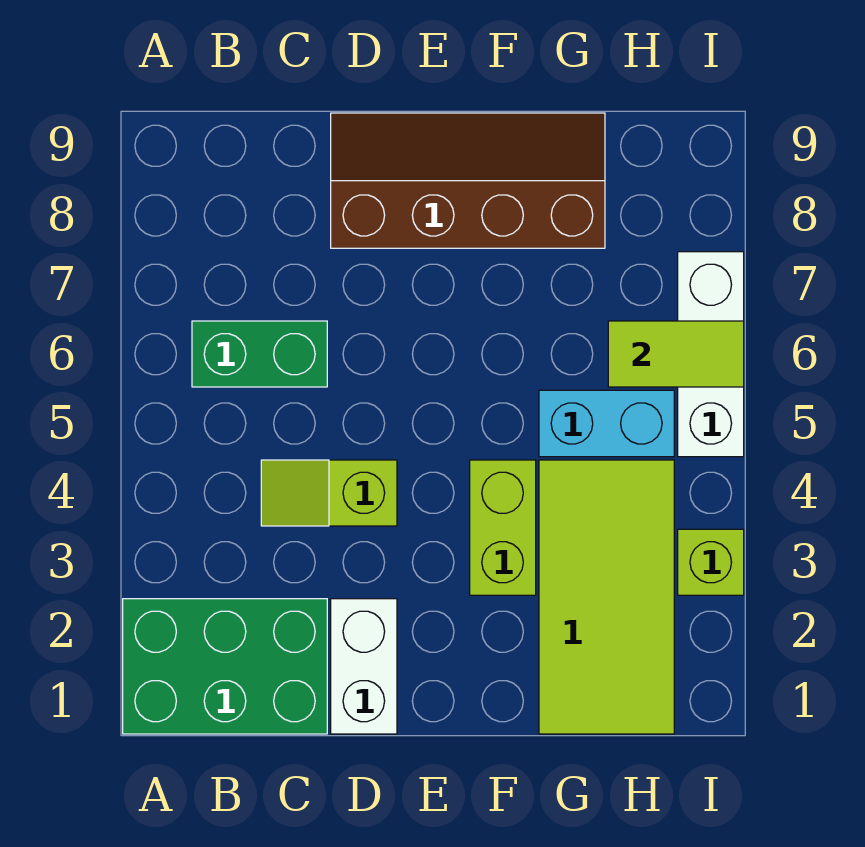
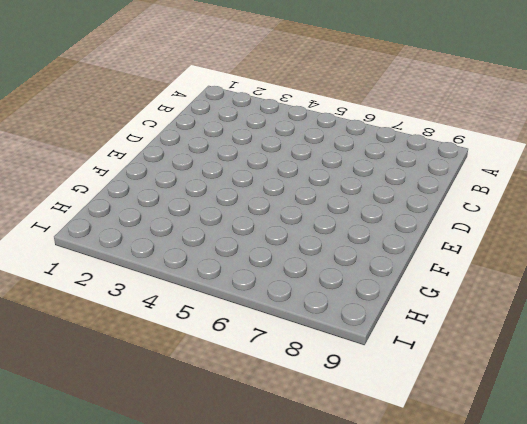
none -> green brick A1:C2 level 1
none -> green brick B6:C6 level 1

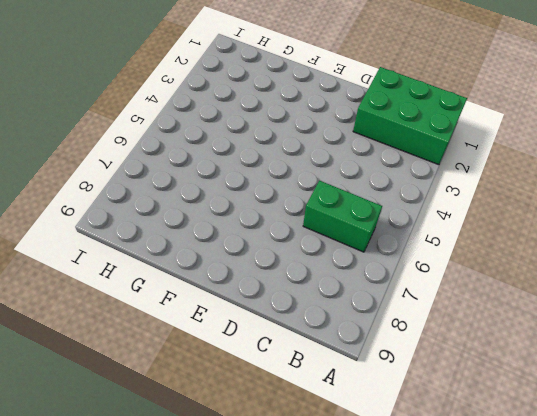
none -> lime slope C4:D4 level 1 top D
none -> white brick D1:D2 level 1

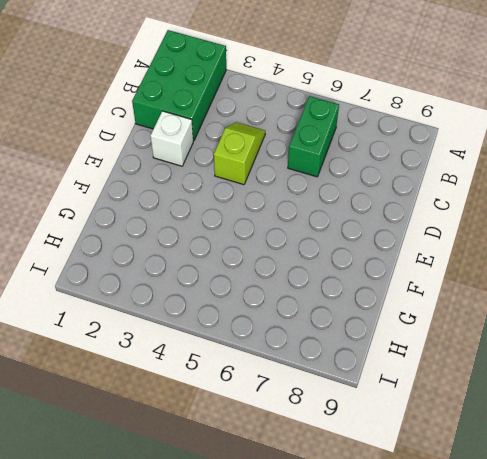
white brick D2 level 1 -> white brick D1:D2 level 1
none -> brown slope D8:G9 level 1 top 8
none -> lime brick F3:F4 level 1

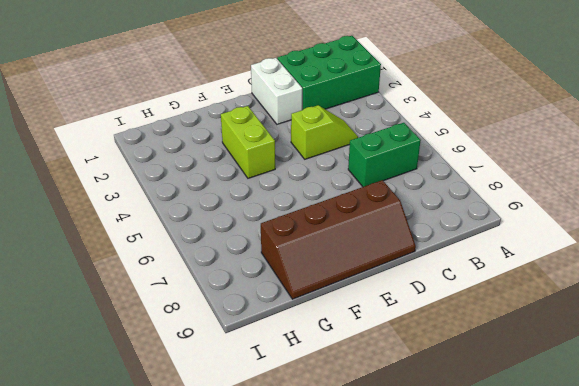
none -> lime tile G1:H4 level 1
none -> cyan brick G5:H5 level 1

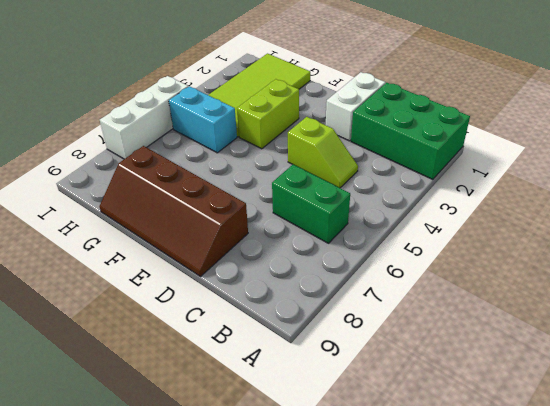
none -> lime brick I3 level 1
none -> lime tile H6:I6 level 2

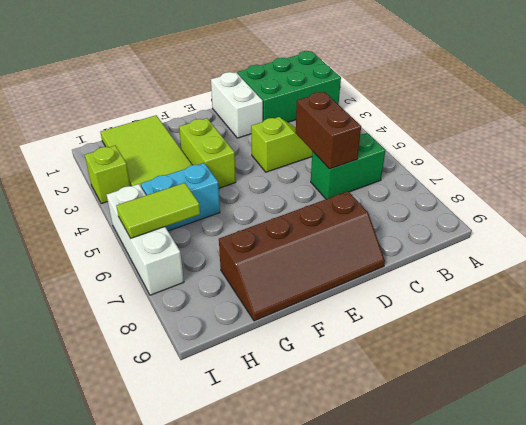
brown brick C5:C6 level 2 -> none

